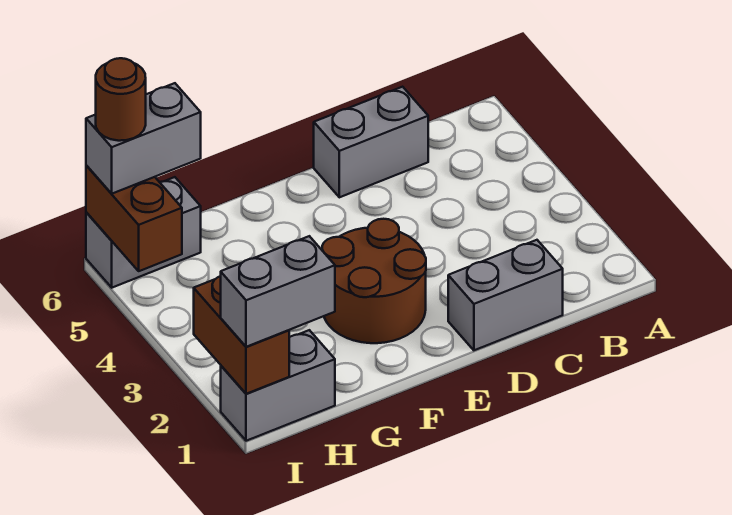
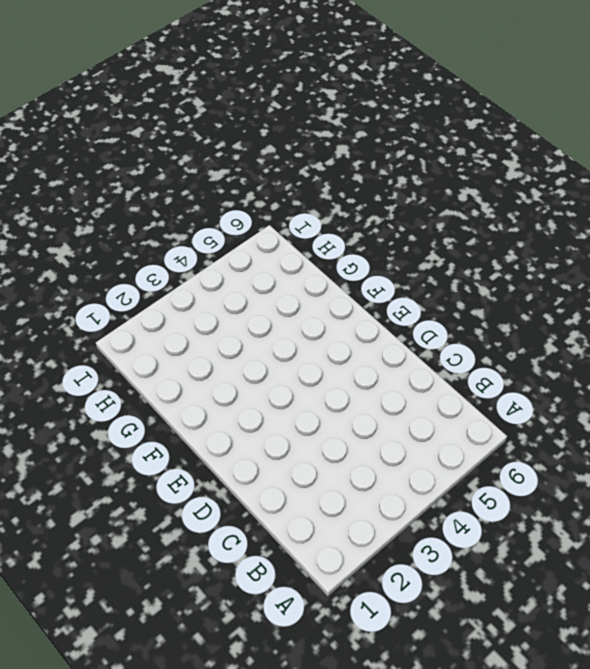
none -> grey brick C1:D1 level 1
none -> grey brick C6:D6 level 1

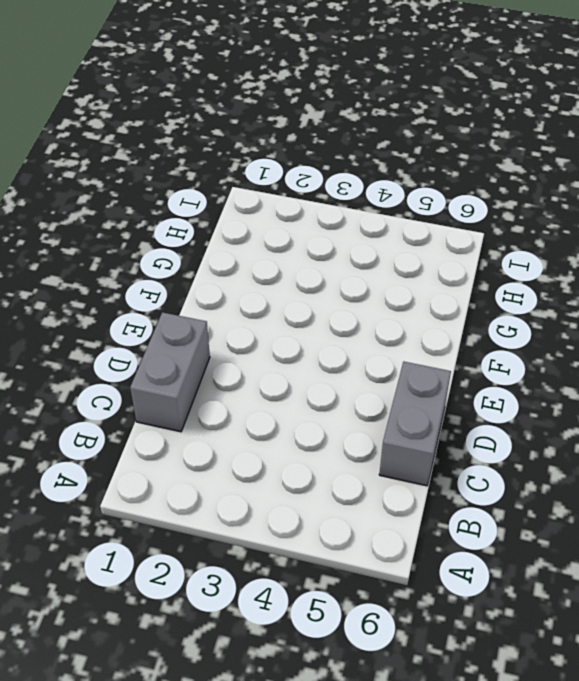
none -> brown round brick E2:F3 level 1
none -> grey brick H1:I1 level 1

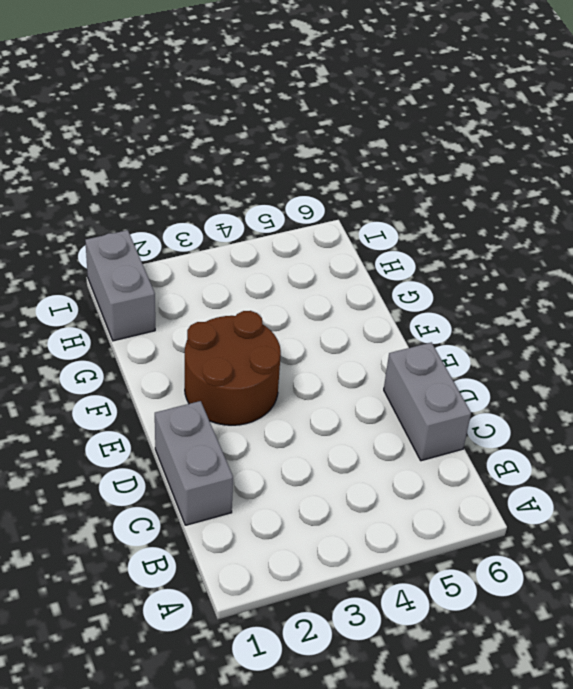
none -> grey brick H6:I6 level 1
none -> brown brick I1:I2 level 2

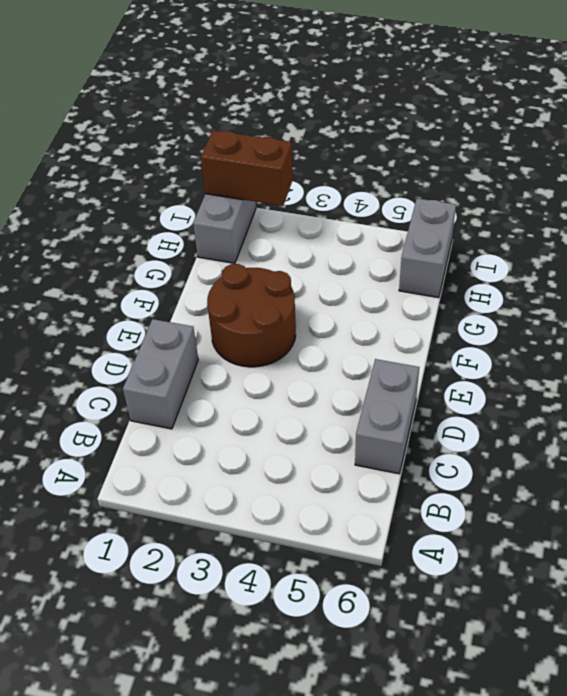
none -> brown brick I5:I6 level 2
none -> grey brick H1:I1 level 3

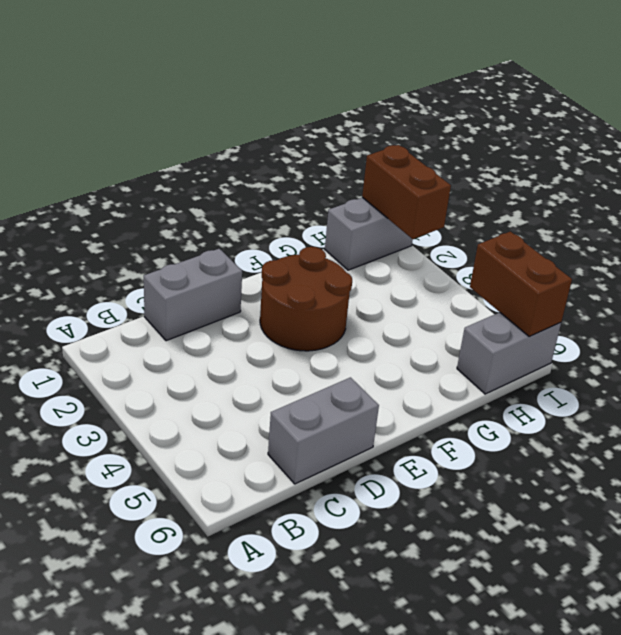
none -> grey brick H1:I1 level 3
none -> grey brick H6:I6 level 3

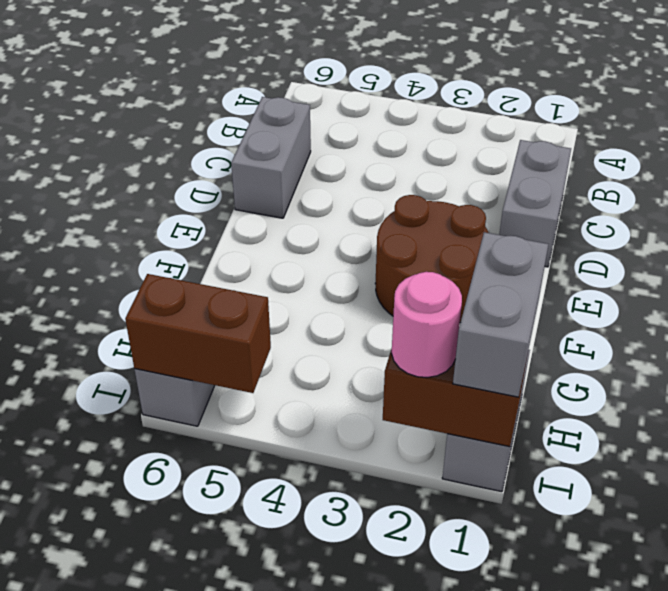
pink round brick I2 level 3 -> none
none -> grey brick H6:I6 level 3
none -> brown round brick I6 level 4

